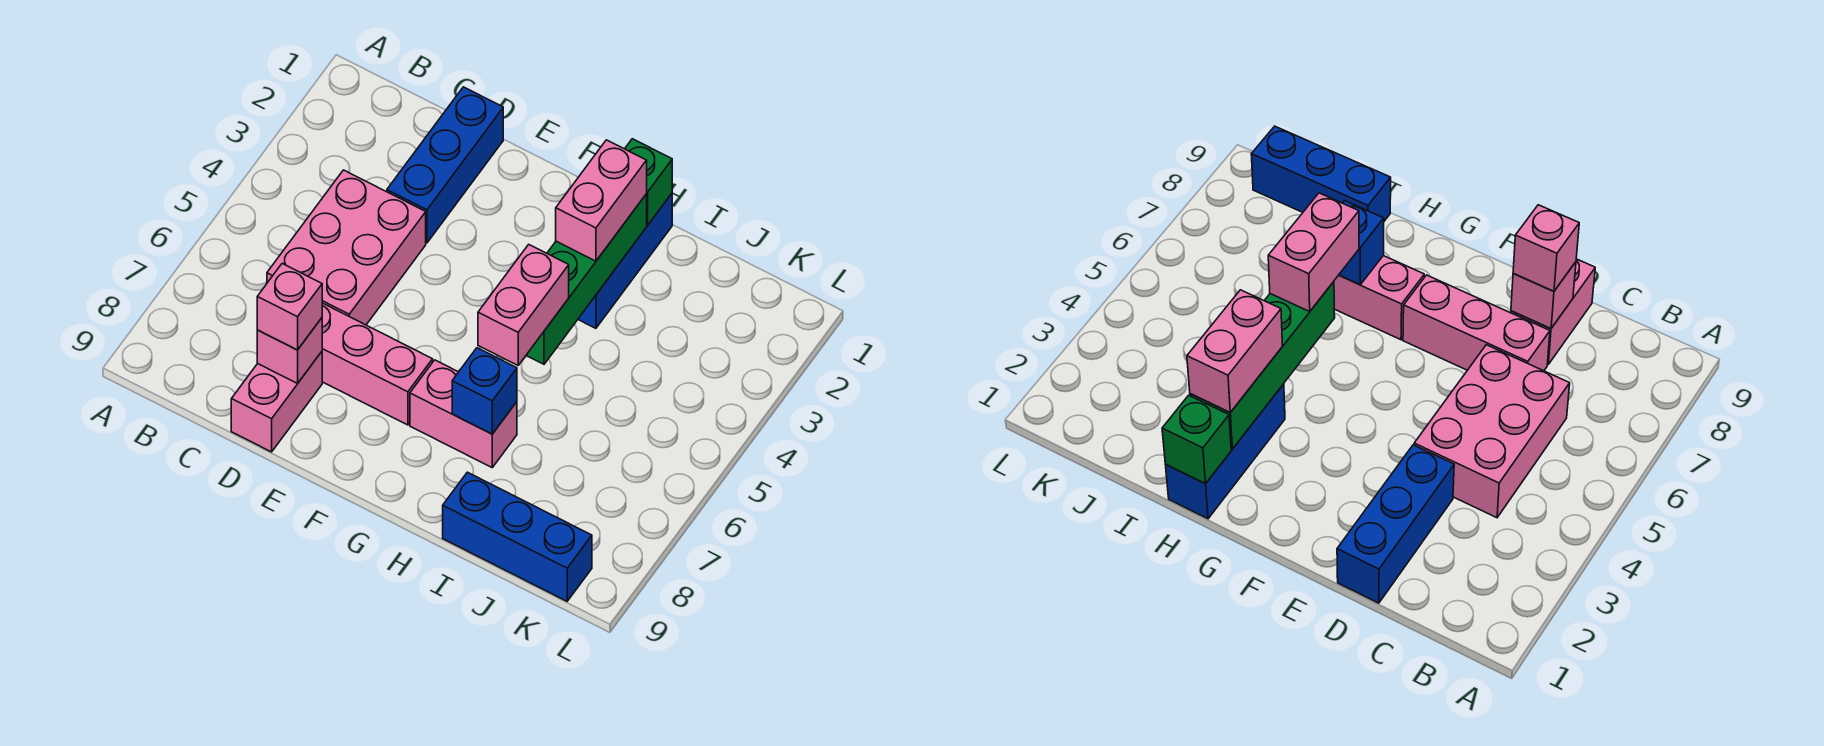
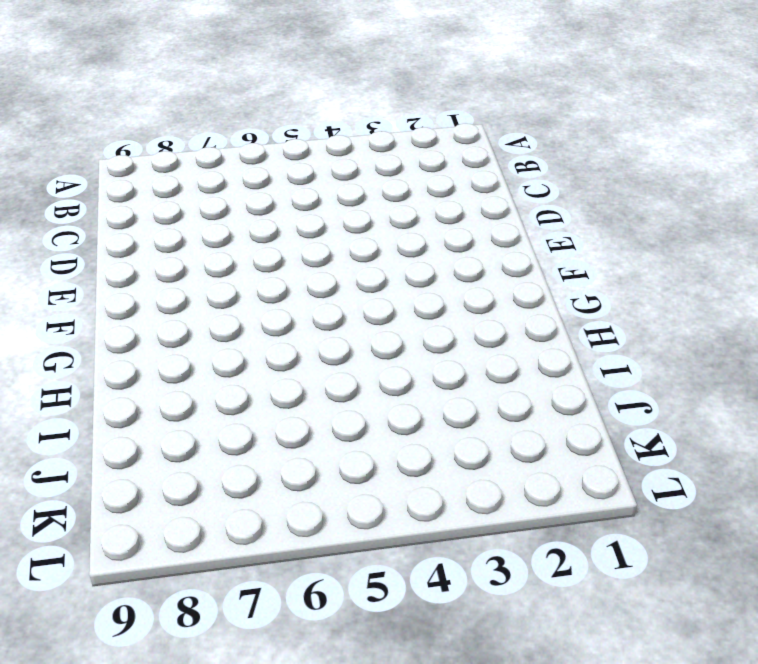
none -> pink brick C4:D6 level 1
none -> blue brick D1:D3 level 1
none -> pink brick D7:F7 level 1

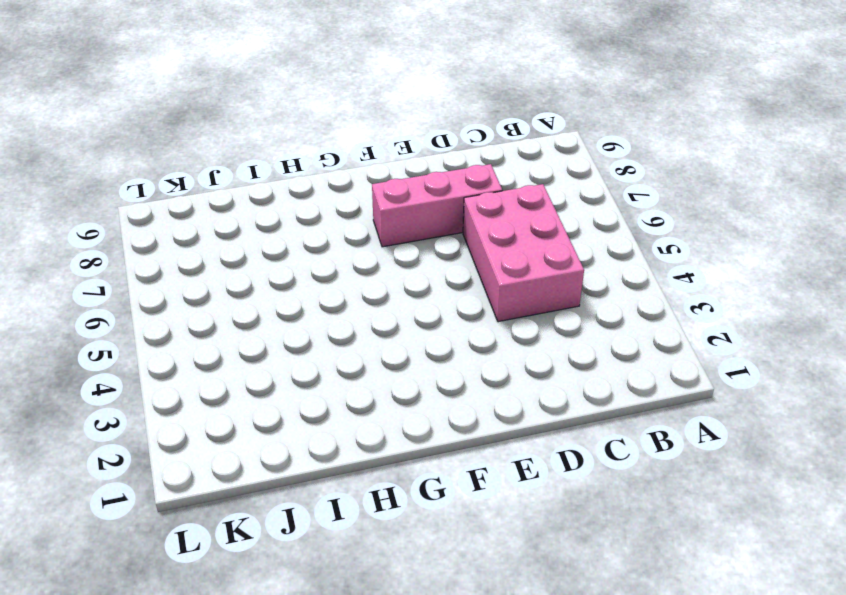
none -> blue brick D1:D3 level 1
none -> pink brick D8:D9 level 1
none -> pink brick G7:H7 level 1

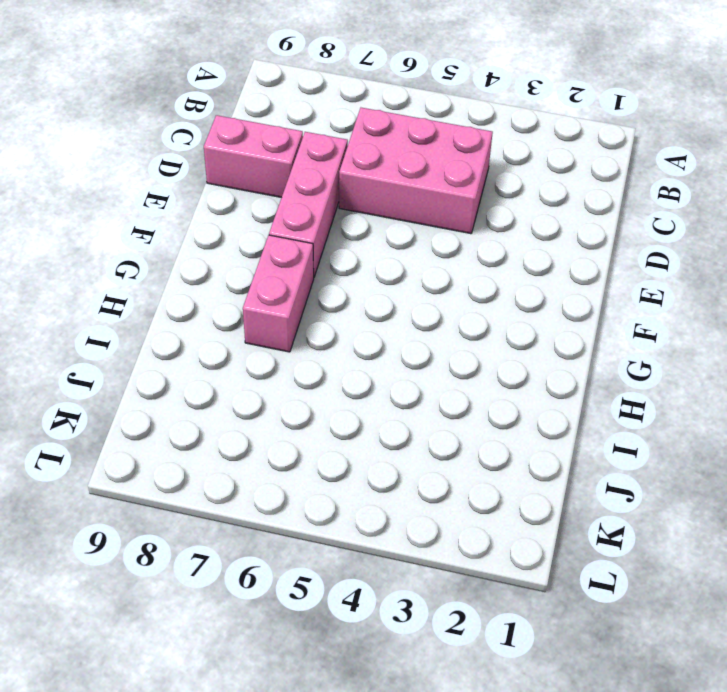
none -> blue brick D1:D3 level 1
none -> blue brick H1:H3 level 1
none -> blue brick I9:K9 level 1

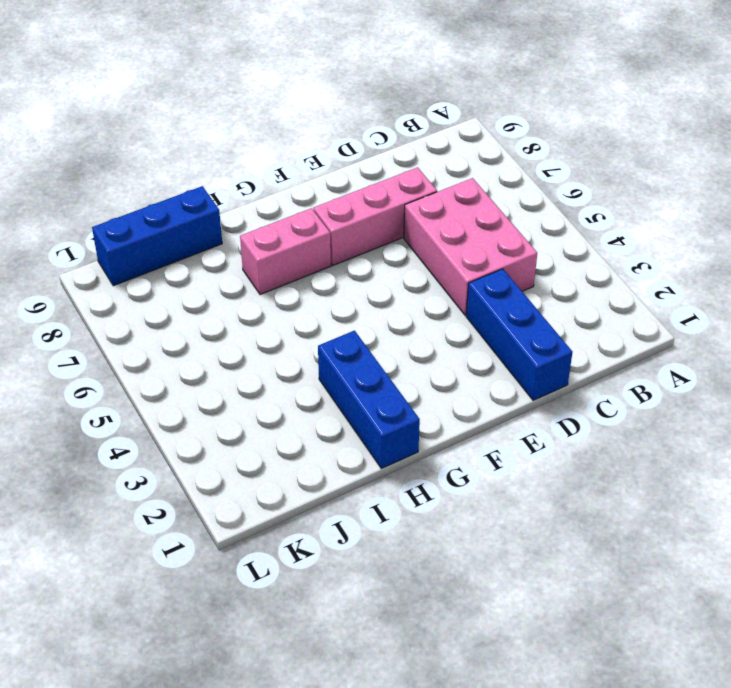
none -> pink brick D8:D9 level 1
none -> pink brick D8 level 2
none -> green brick H1 level 2

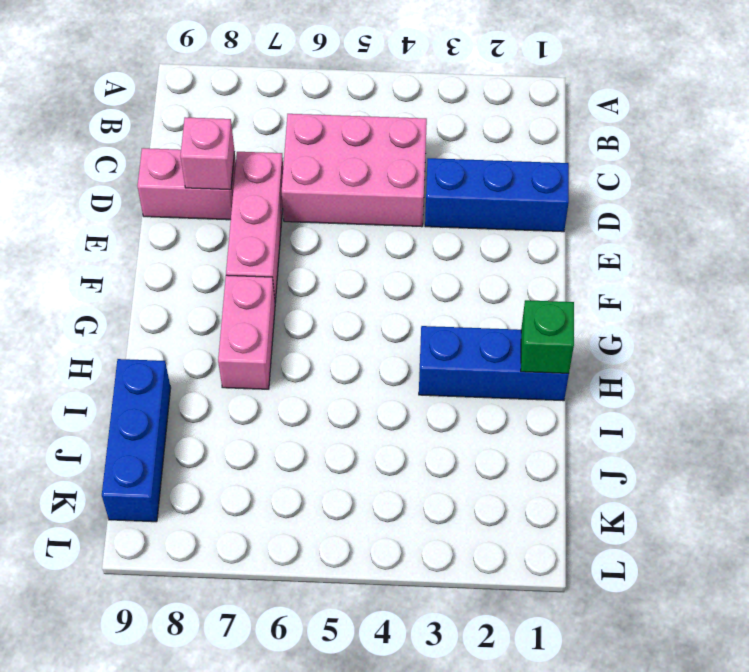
none -> green brick H2:H5 level 2
none -> blue brick H7 level 2
none -> pink brick D8 level 3

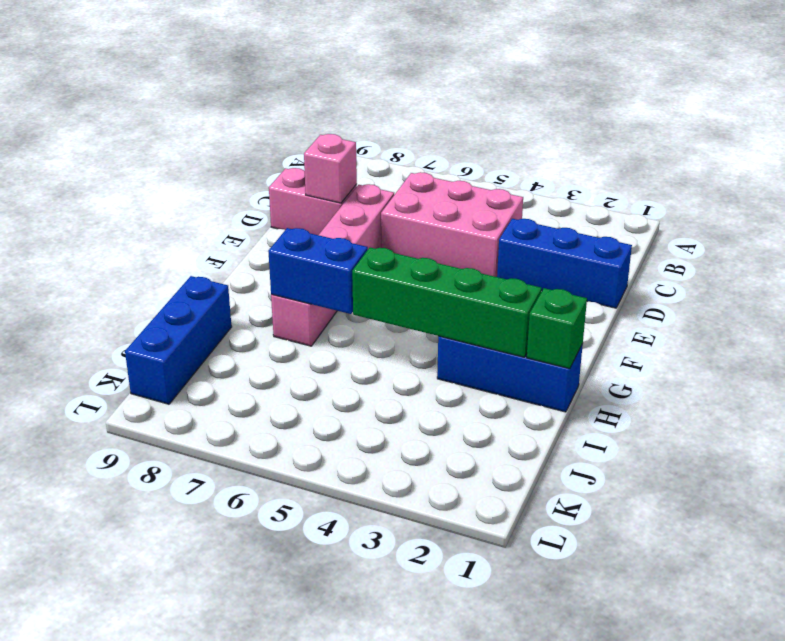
blue brick H6:H7 level 2 -> blue brick H7 level 2
none -> pink brick D8 level 3
none -> pink brick H2:H3 level 3
none -> pink brick H5:H6 level 3

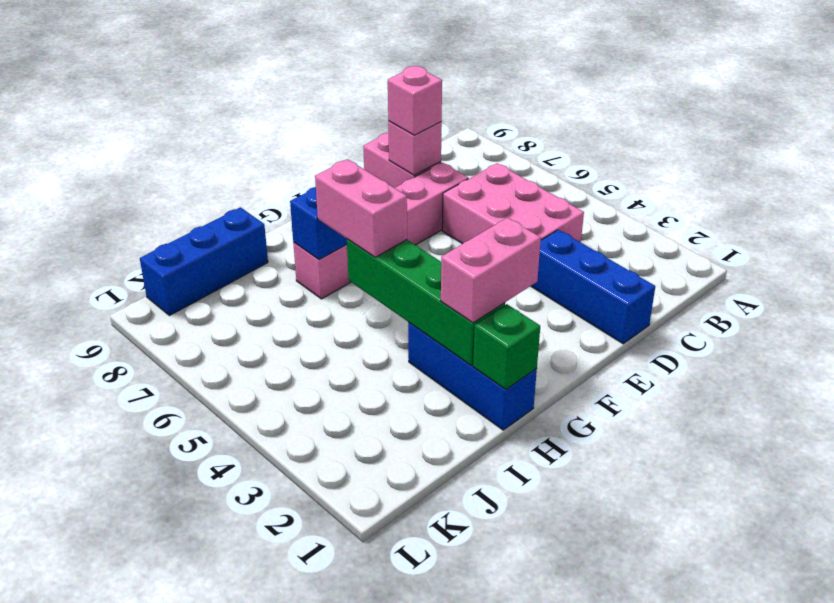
pink brick G2:H2 level 3 -> pink brick H2:H3 level 3

